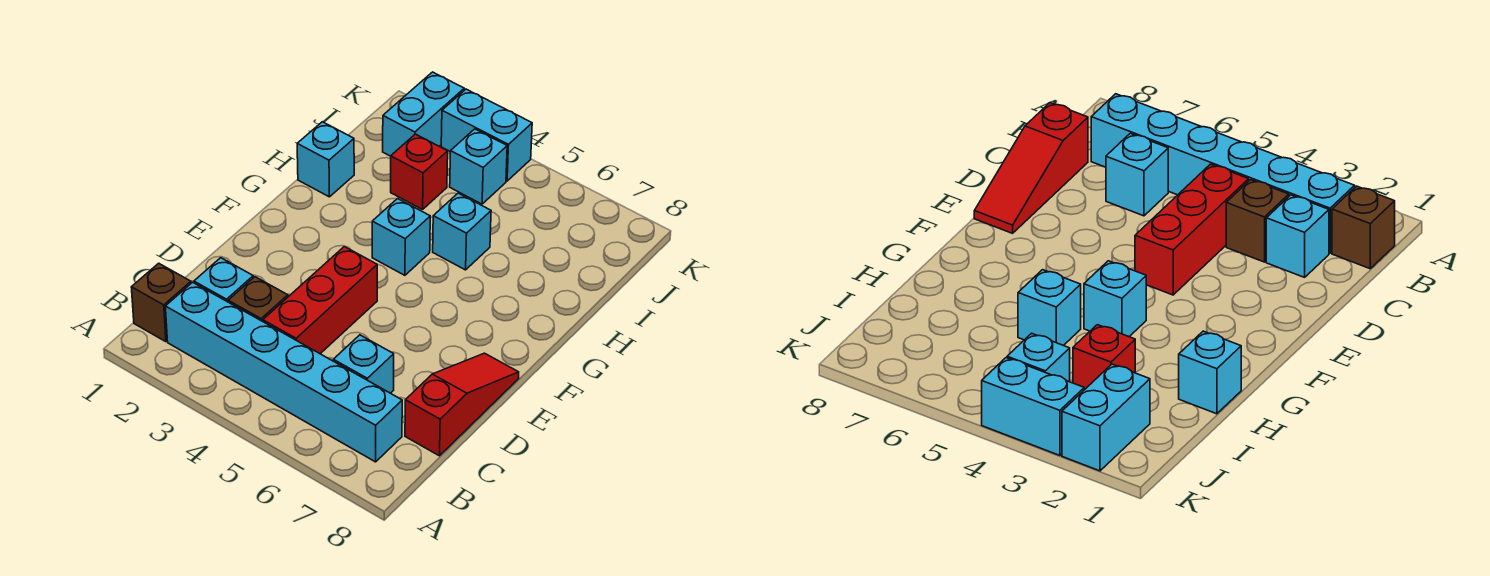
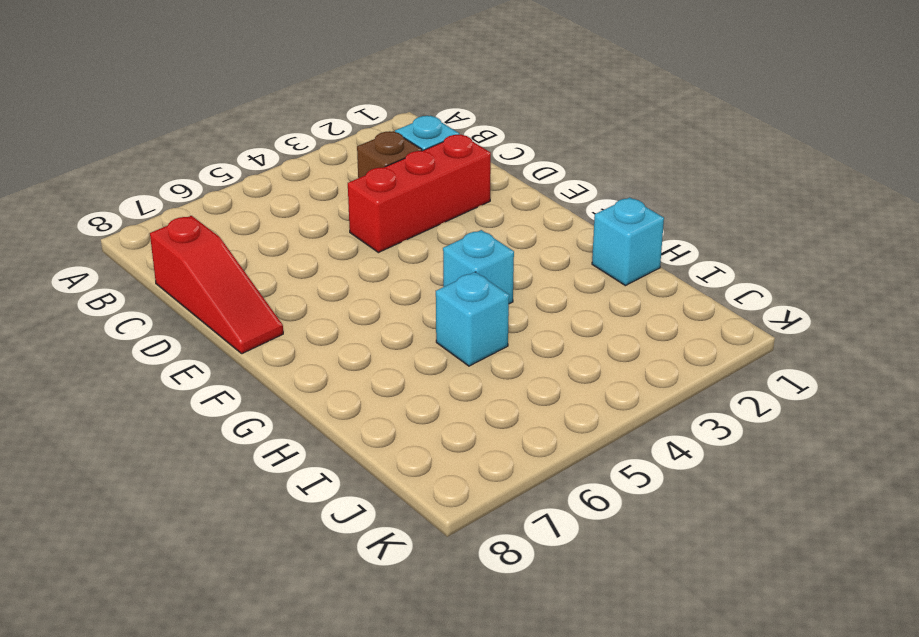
red brick D2:D4 level 1 -> red brick C4:E4 level 1
none -> brown brick B1 level 1
none -> cyan brick B2:B7 level 1
none -> cyan brick C6 level 1

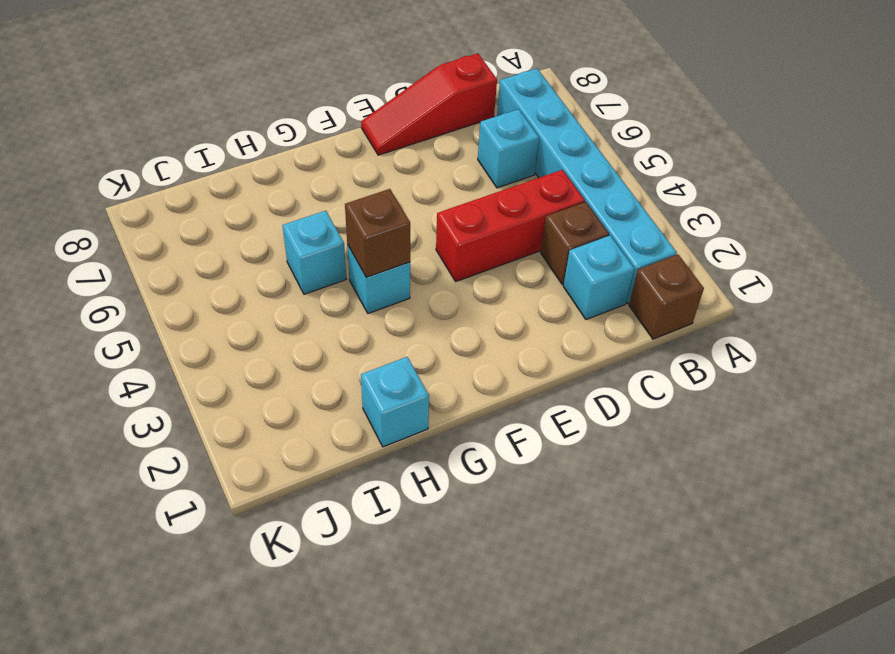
brown brick G4 level 2 -> none
none -> red brick I3 level 1
none -> cyan brick J2:K2 level 1
none -> cyan brick J4 level 1

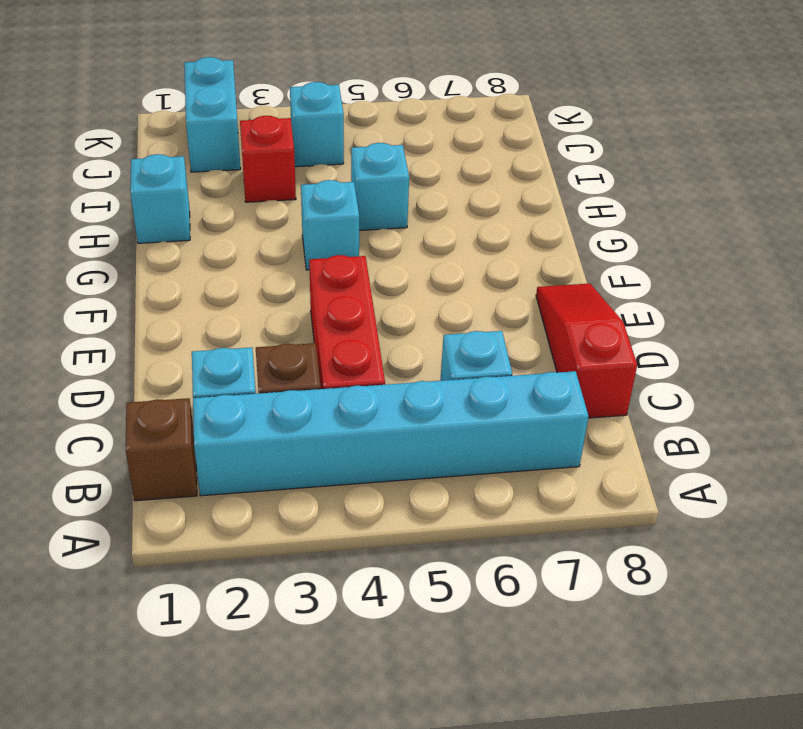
none -> cyan brick K3:K4 level 1

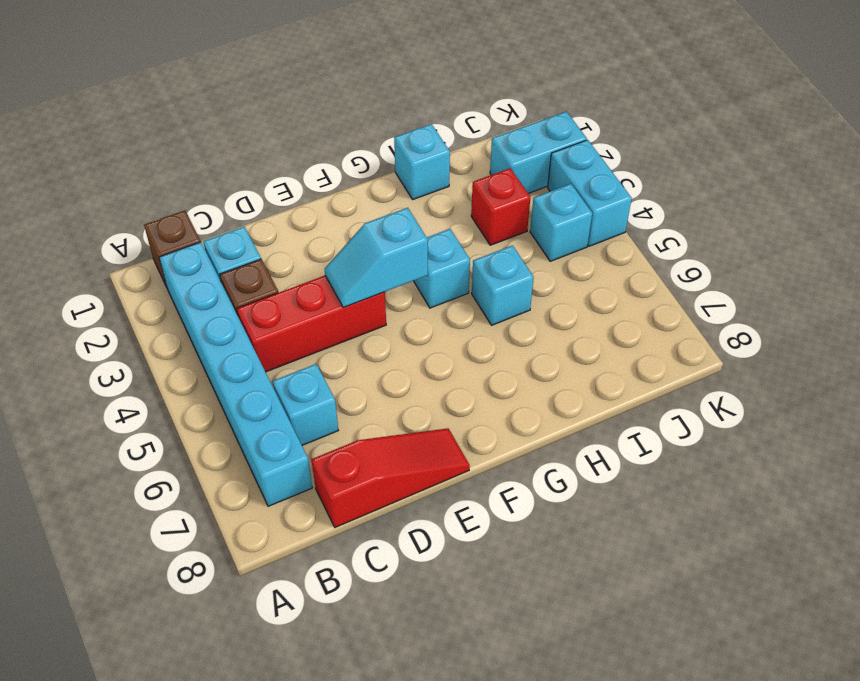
cyan slope E4:F4 level 2 top F -> none

